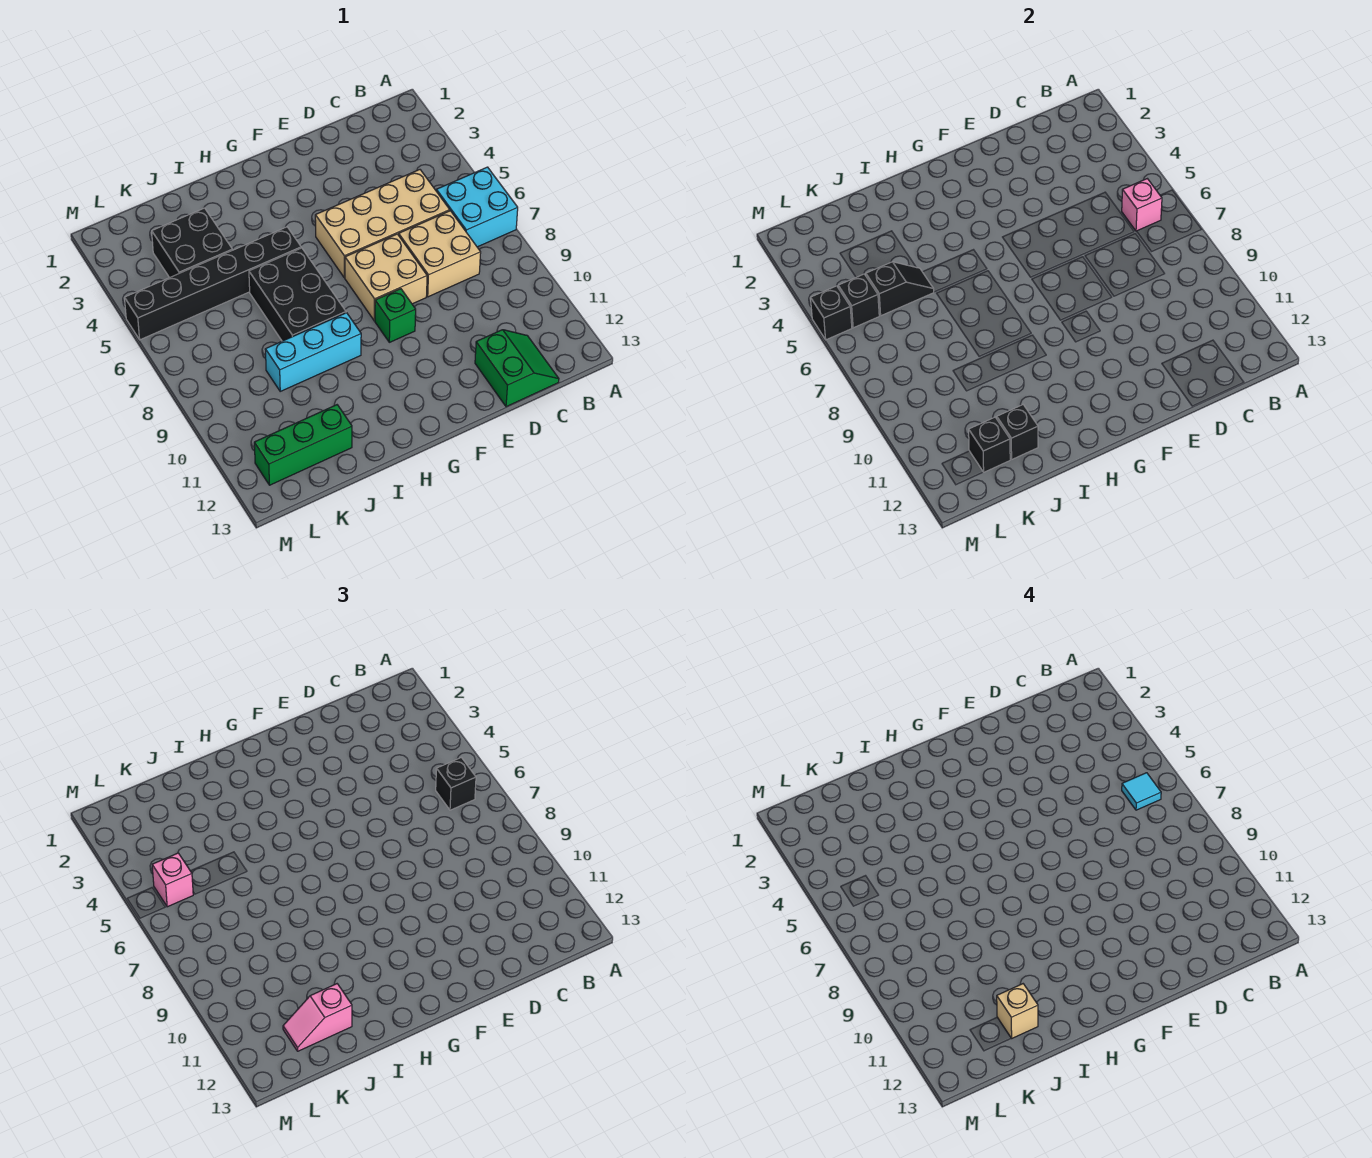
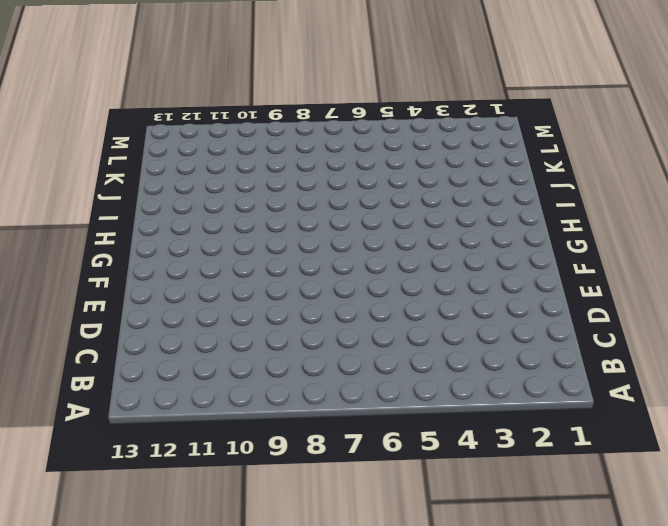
none -> cyan brick A6:B7 level 1
none -> tan brick C5:F6 level 1
none -> tan brick C7:D8 level 1

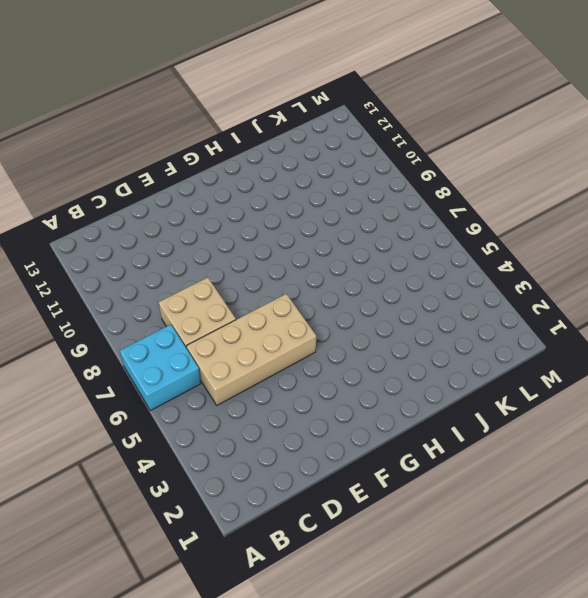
none -> green slope C12:D13 level 1 top D
none -> tan brick E7:F8 level 1
none -> green brick F9 level 1

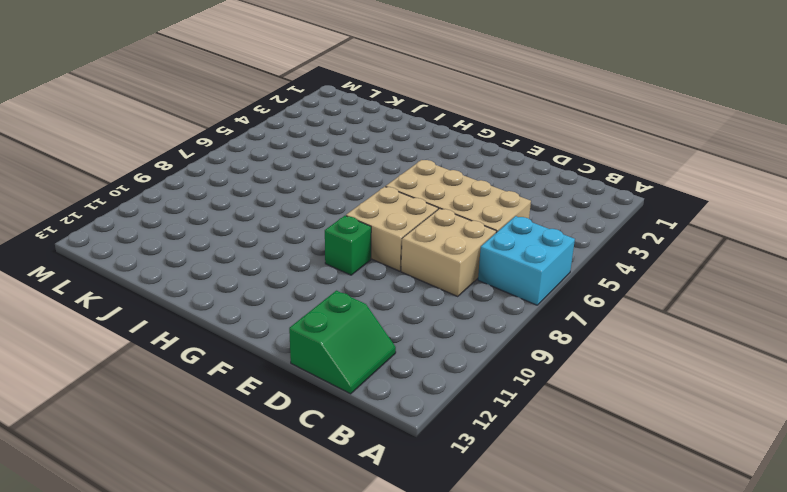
none -> black brick H5:M5 level 1
none -> black brick H6:I8 level 1
none -> cyan brick H9:J9 level 1

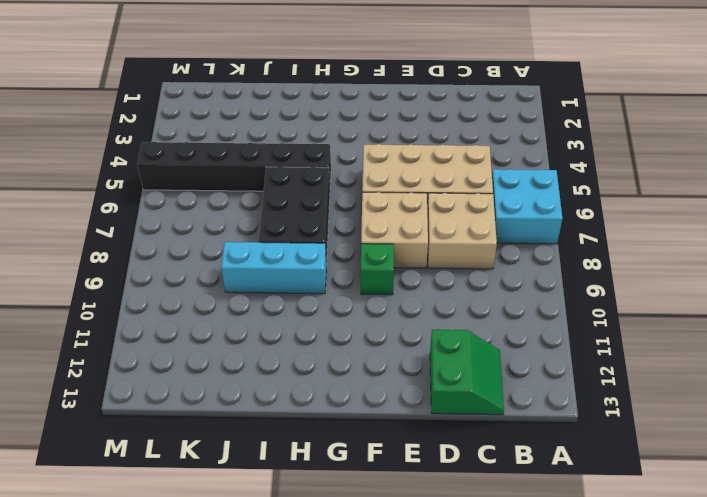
none -> black brick J3:K4 level 1
none -> green brick J12:L12 level 1
none -> pink brick B6 level 2

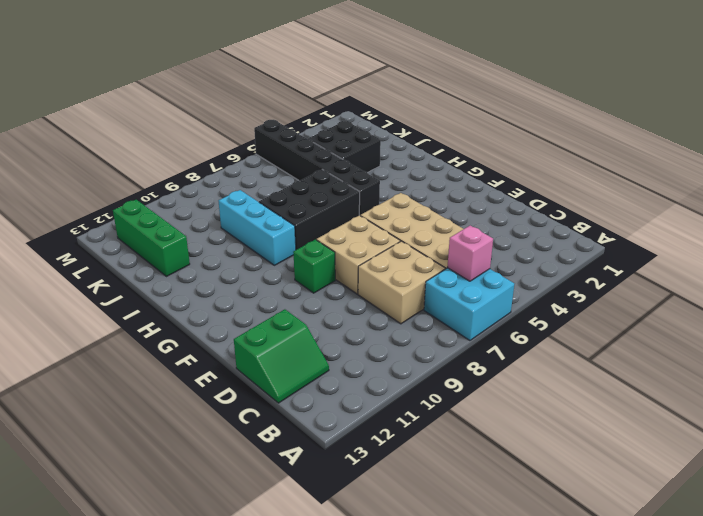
none -> black slope J5:K5 level 2 top K
none -> black brick J12 level 2
none -> black brick K12 level 2

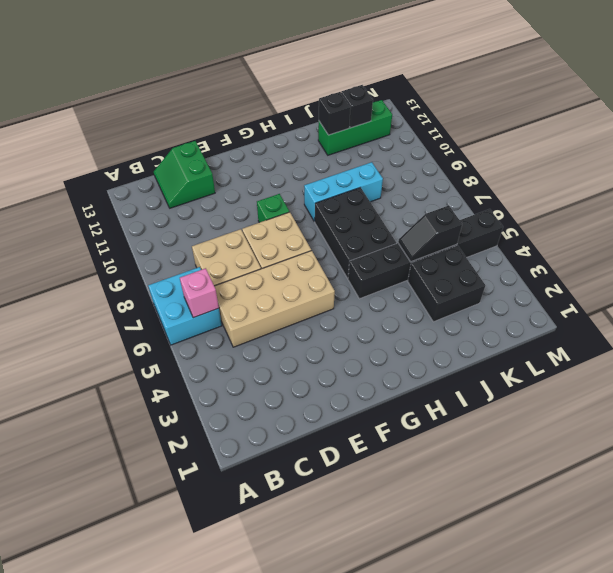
none -> black brick L5 level 2
none -> black brick M5 level 2
none -> black brick B6 level 3

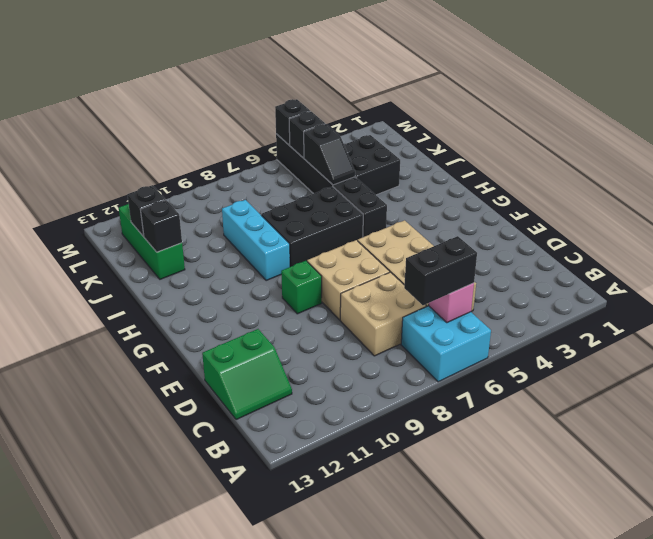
black brick B6:B7 level 3 -> black brick B6 level 3
none -> pink slope J12:K12 level 3 top J
none -> pink brick L5 level 3
none -> cyan tile B6 level 4

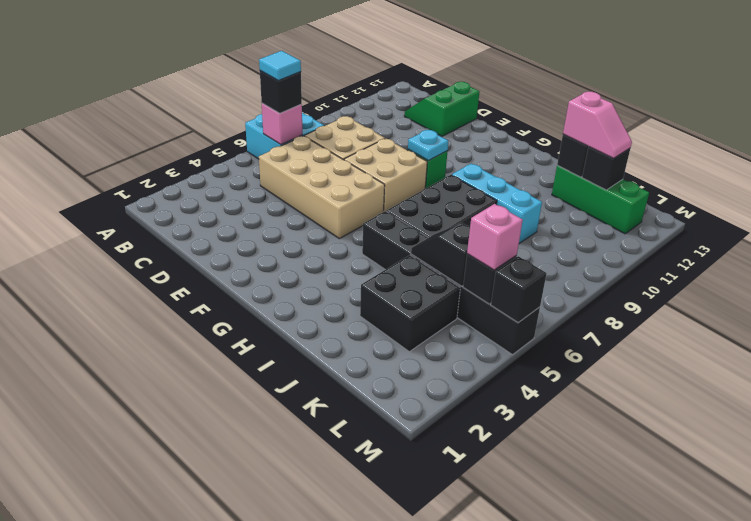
cyan plate F9 level 2 -> none
none -> tan brick J12 level 4

